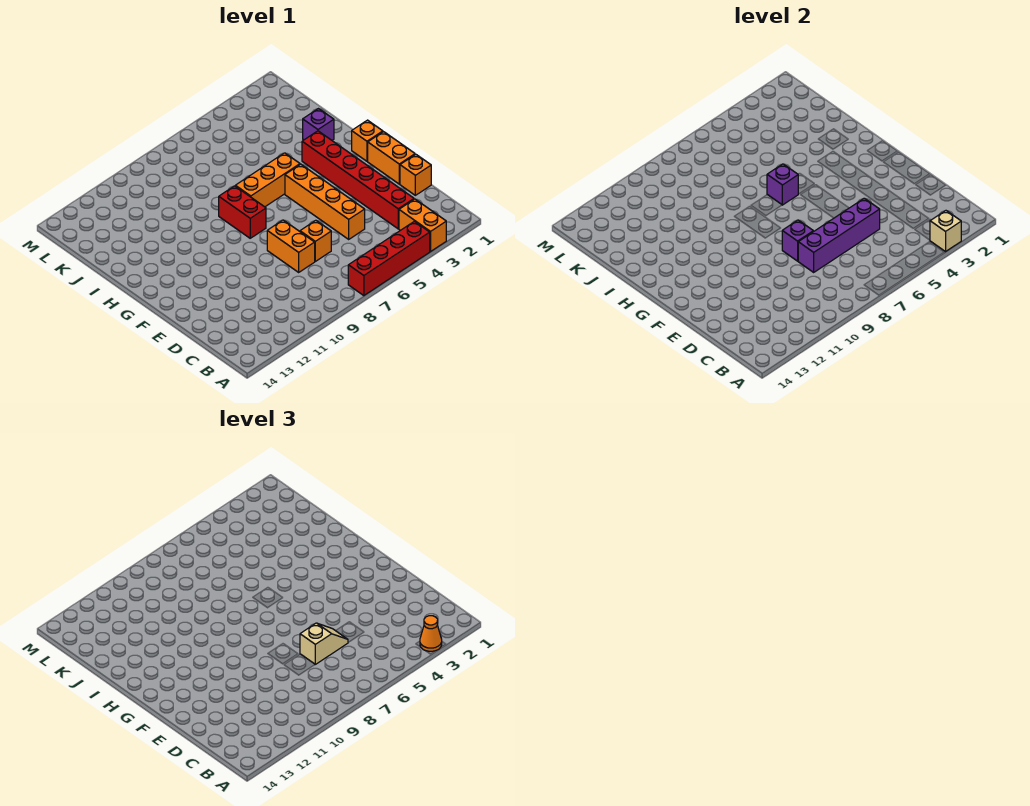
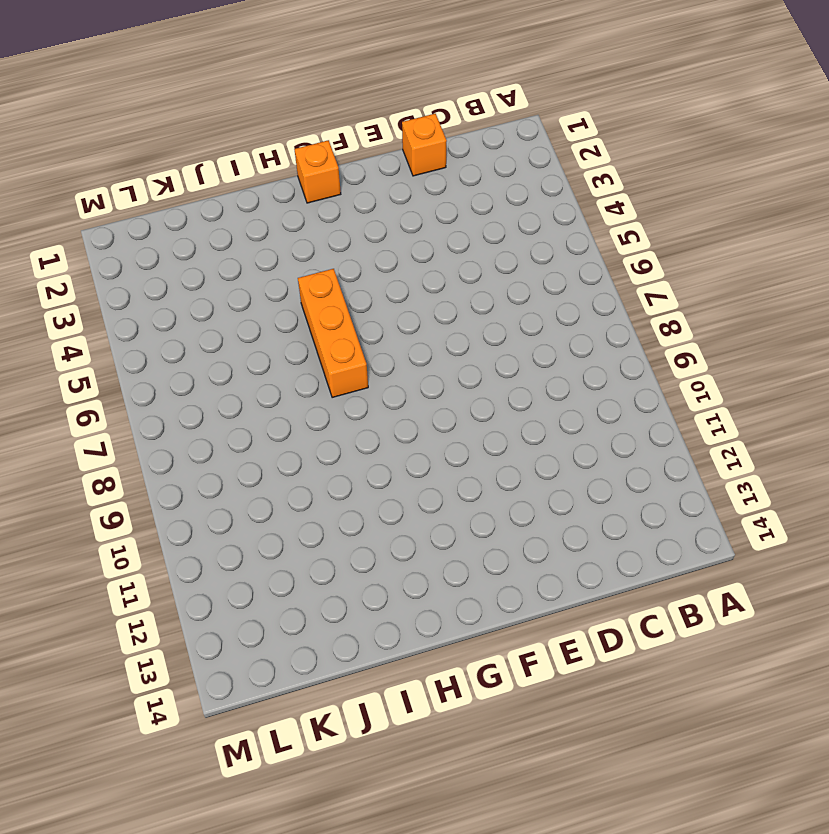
none -> orange brick A3:B3 level 1
none -> red brick A4:A7 level 1
none -> red brick C3:H3 level 1

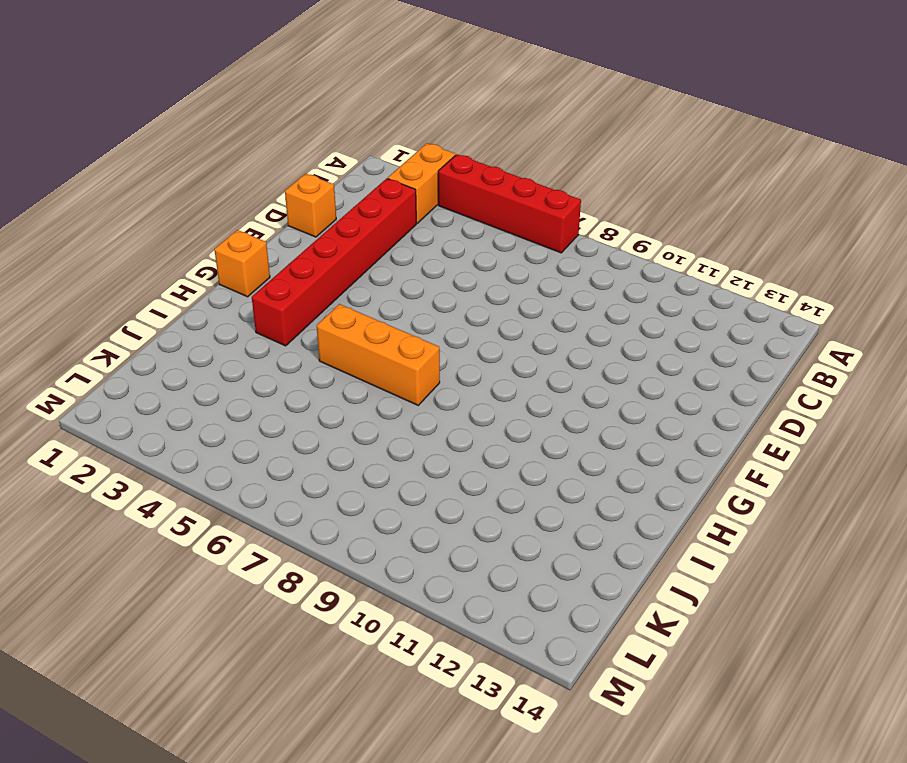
none -> orange brick D5:G5 level 1
none -> orange brick D7 level 1
none -> orange brick D8:E8 level 1

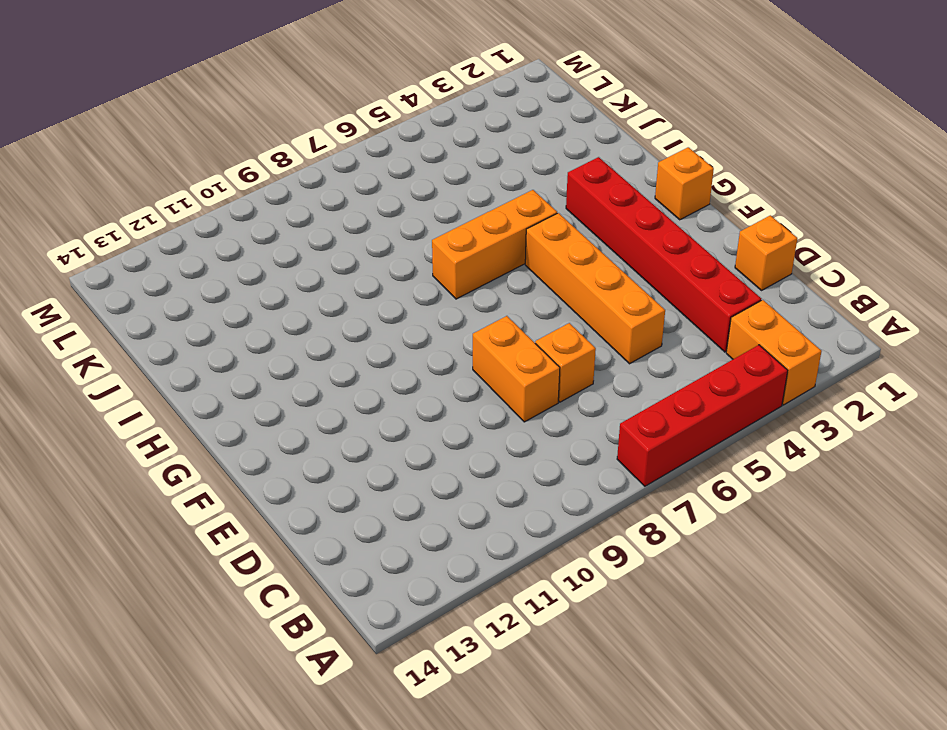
none -> orange brick E1:F1 level 1
none -> red brick G8:H8 level 1
none -> purple brick I2 level 1

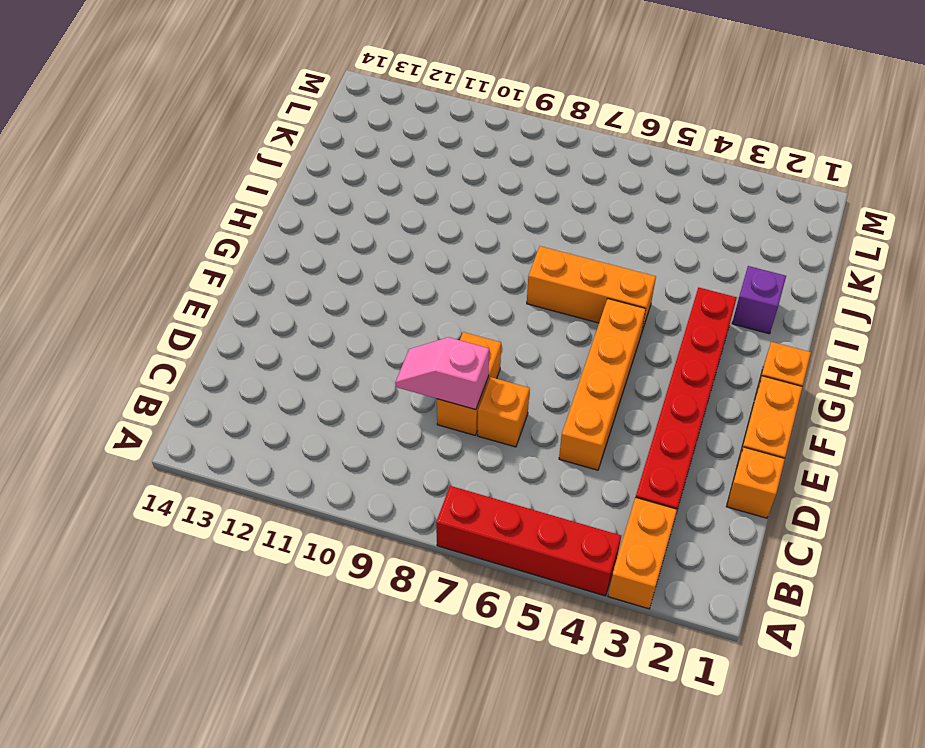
pink slope D8:D9 level 2 top 8 -> purple brick D5:D8 level 2
none -> red brick G8:H8 level 1
none -> tan brick A3 level 2
none -> purple brick E8 level 2

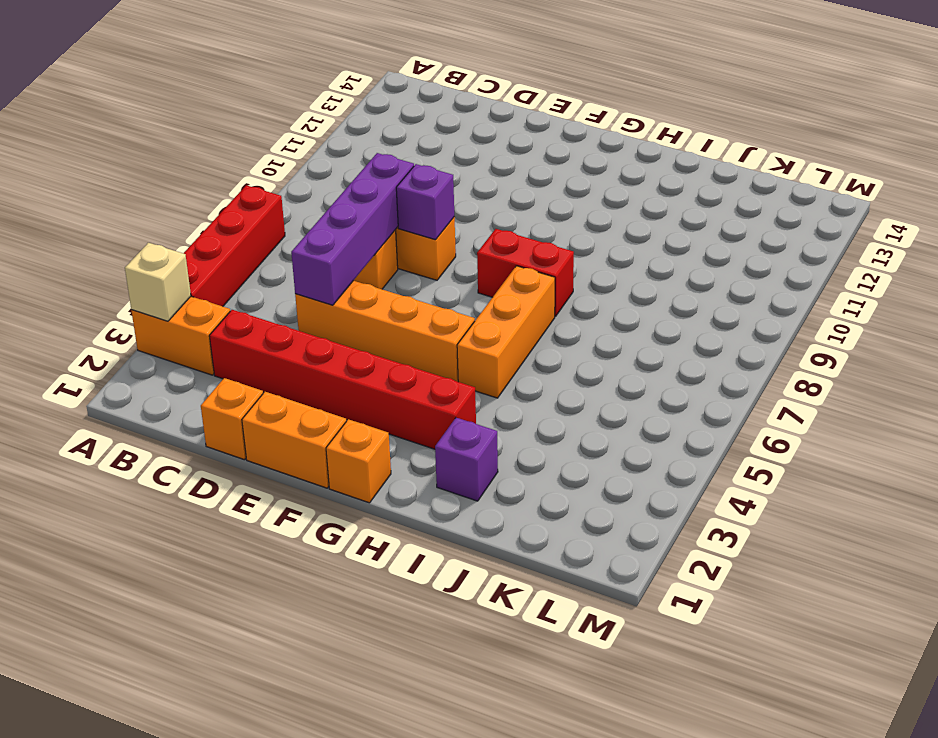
none -> purple brick H6 level 2
none -> orange cone A3 level 3
none -> tan slope D6:D7 level 3 top 7

